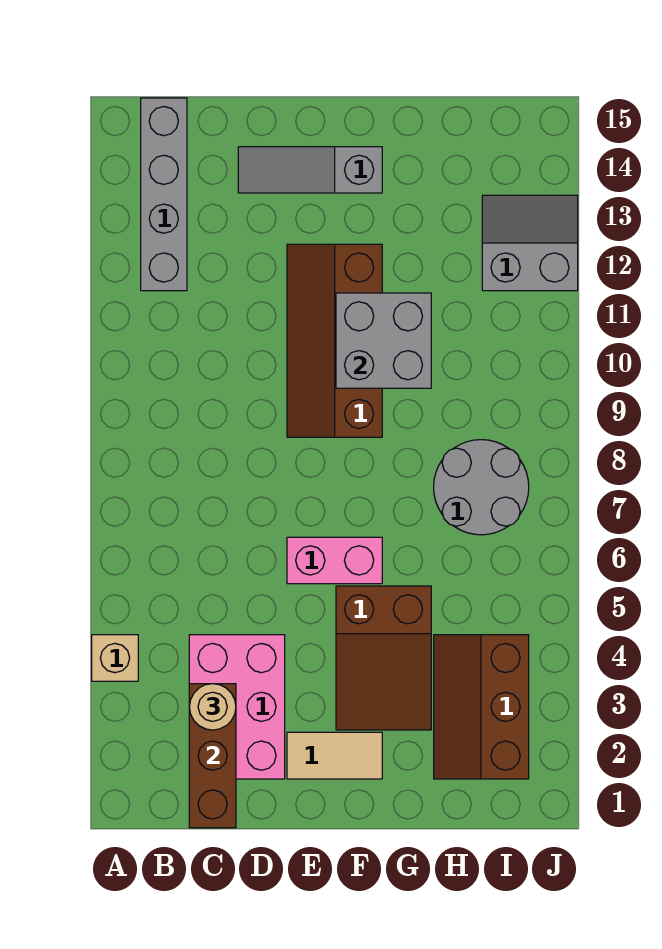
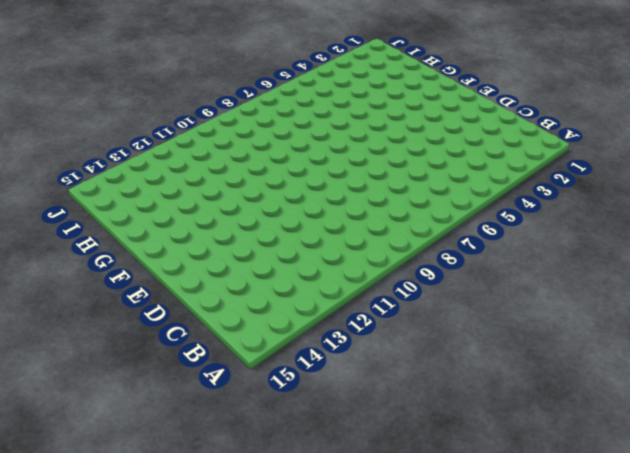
none -> tan brick A4 level 1
none -> grey brick B12:B15 level 1
none -> pink brick C2:D4 level 1

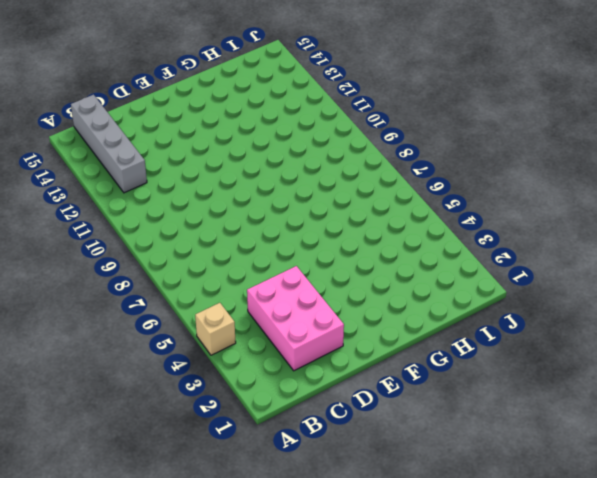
none -> grey slope D14:F14 level 1 top F
none -> tan tile E2:F2 level 1
none -> pink brick E6:F6 level 1

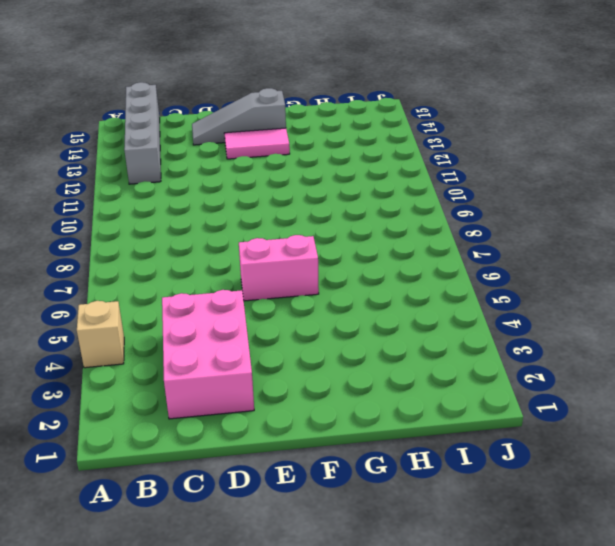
pink tile E13:F13 level 1 -> none
none -> tan tile E2:F2 level 1
none -> brown slope E9:F12 level 1 top F
none -> brown slope F3:G5 level 1 top 5

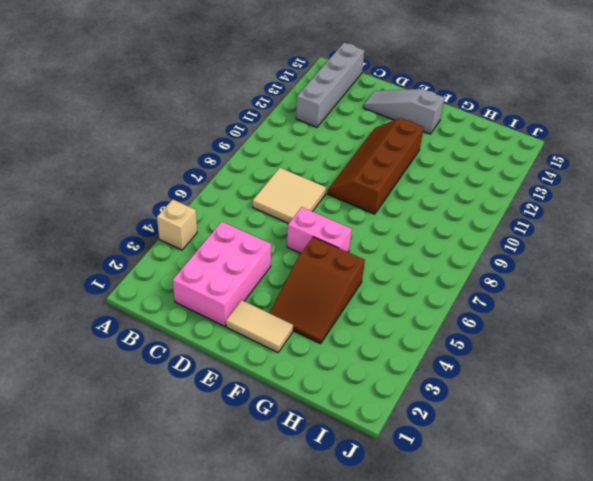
tan tile C7:D8 level 1 -> none
none -> brown slope H2:I4 level 1 top I
none -> grey round brick H7:I8 level 1
none -> grey slope I12:J13 level 1 top 12

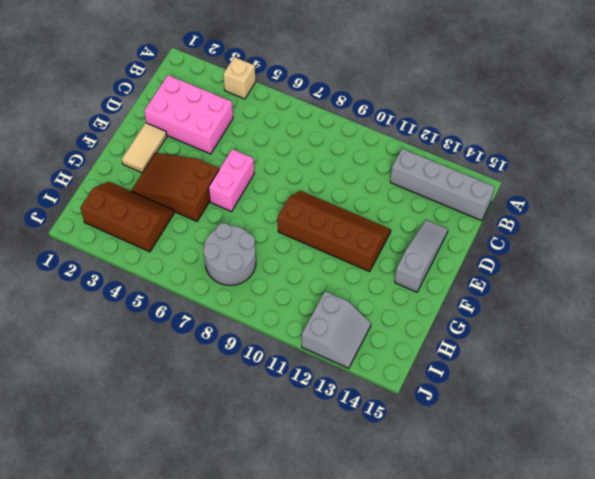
none -> brown brick C1:C3 level 2
none -> grey brick F10:G11 level 2
none -> tan round brick C3 level 3

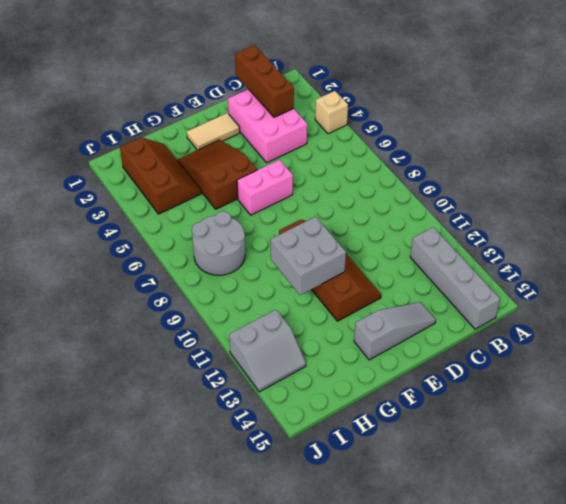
none -> tan round brick C3 level 3

